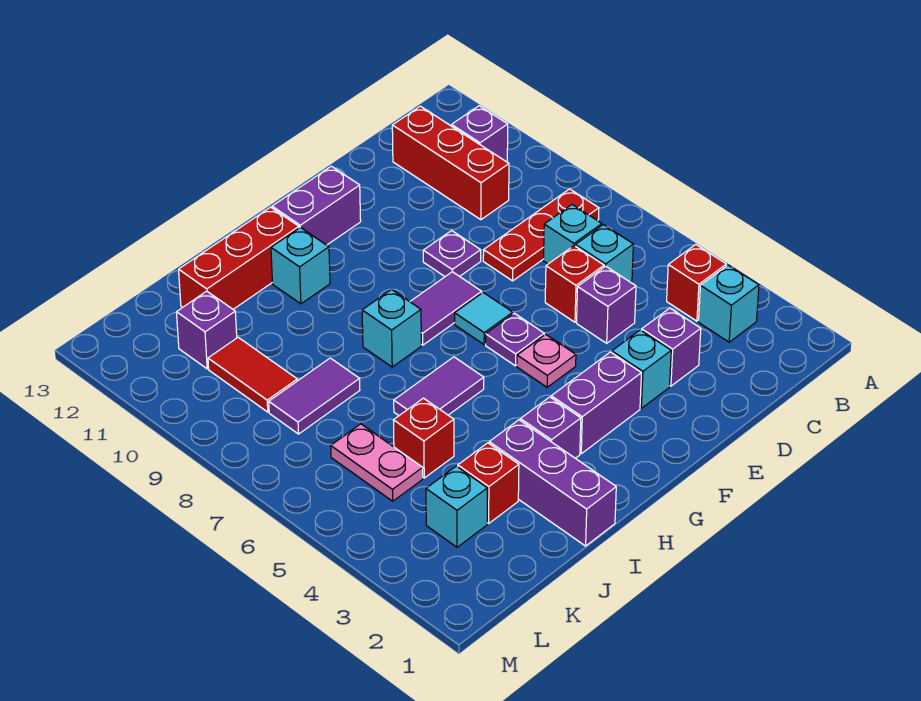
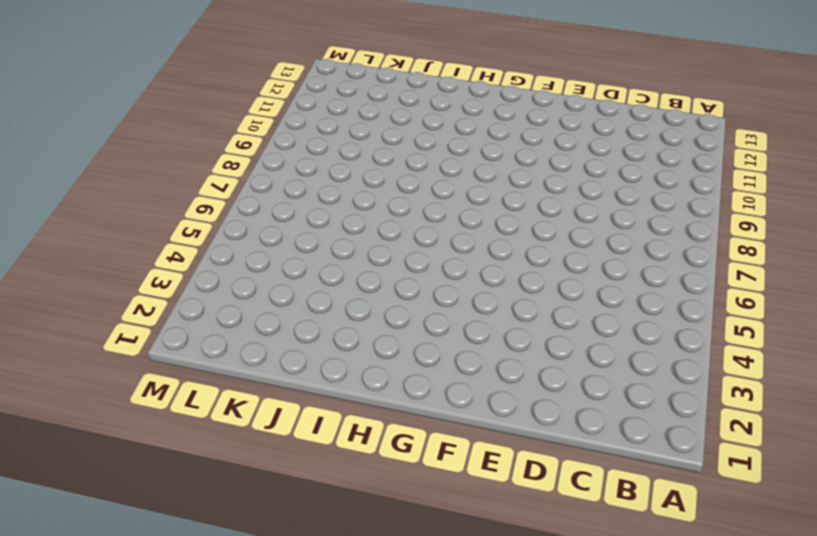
none -> cyan brick B3 level 1
none -> red brick B4 level 1
none -> red plate B8:D8 level 1
none -> purple brick B11 level 1

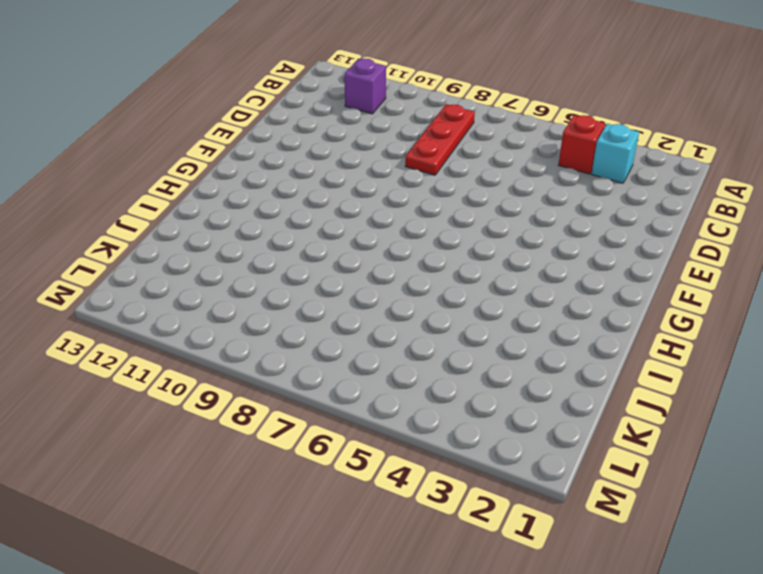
none -> cyan brick C6 level 1
none -> cyan brick C7 level 1
none -> red brick C10:C12 level 1
none -> purple brick D3 level 1

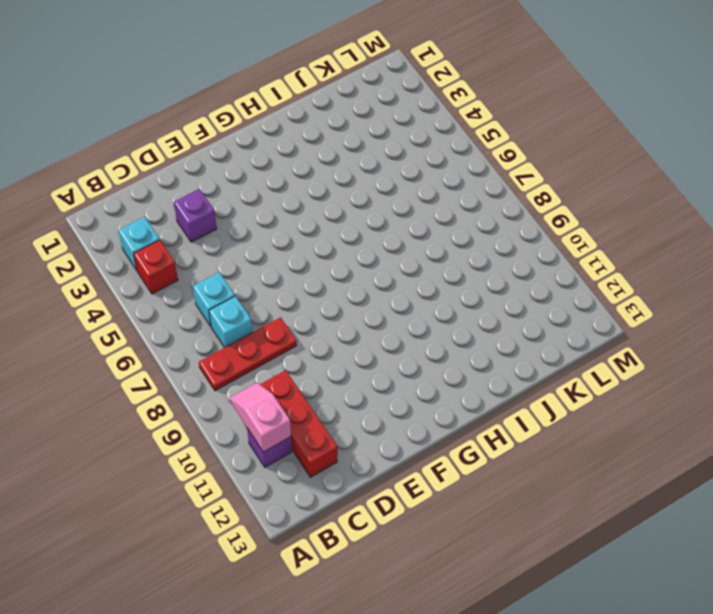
pink slope B10:B11 level 2 top 11 -> none
none -> purple brick D5 level 1
none -> red brick D6 level 1
none -> cyan brick E3 level 1
none -> purple plate E9 level 1

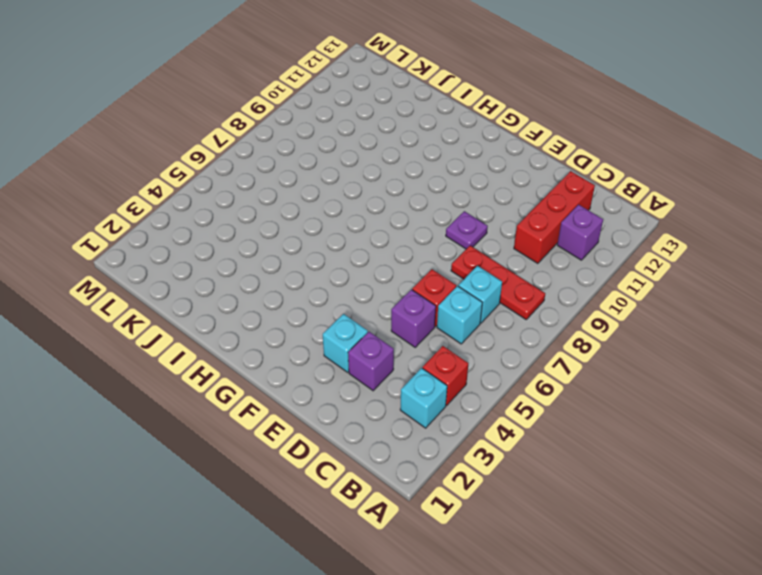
none -> purple brick F3:G3 level 1
none -> pink plate F5 level 1
none -> purple plate F6 level 1
none -> cyan tile F7 level 1

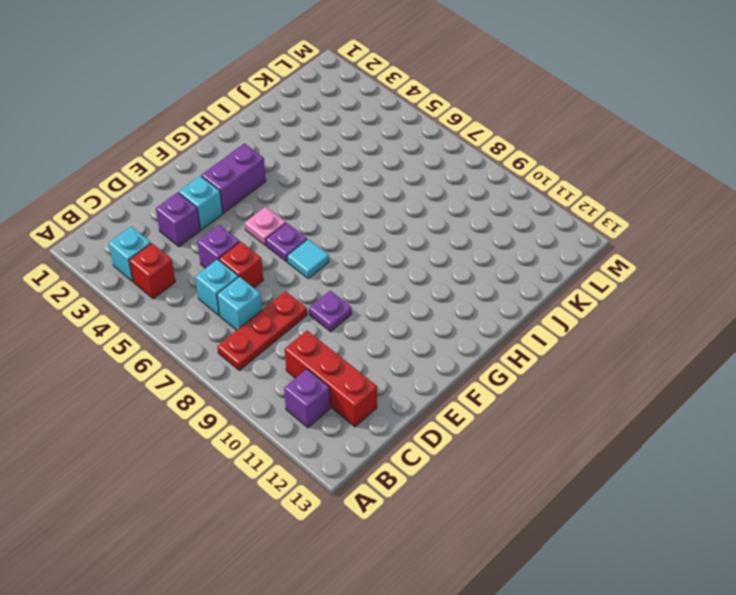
none -> purple tile F8:G8 level 1
none -> purple brick F12:G12 level 1
none -> purple brick H3 level 1
none -> purple tile H6:I6 level 1

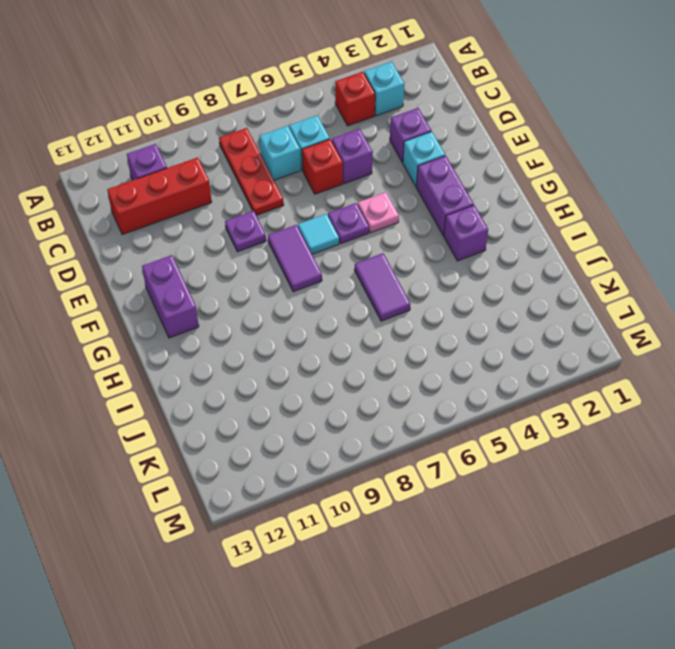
none -> cyan brick H8 level 1
none -> cyan brick H11 level 1
none -> red brick H12:J12 level 1
none -> purple brick I1:I3 level 1

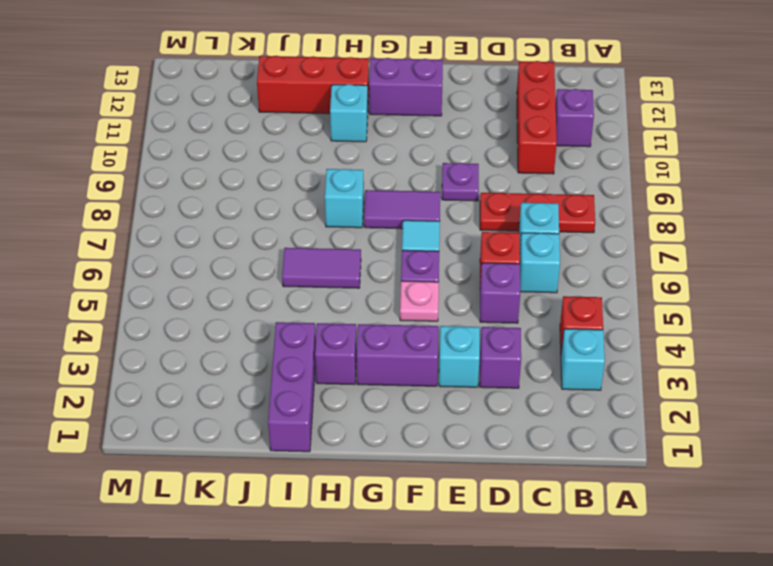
none -> red brick J3 level 1
none -> red brick J5 level 1
none -> purple tile J8:K8 level 1
none -> cyan brick K3 level 1

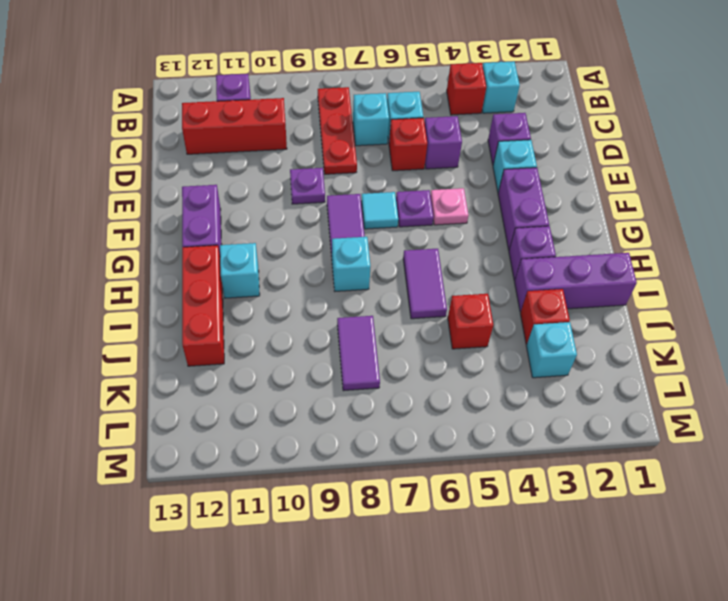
none -> pink plate K5:K6 level 1
none -> red tile K9:K10 level 1
none -> purple brick K11 level 1

